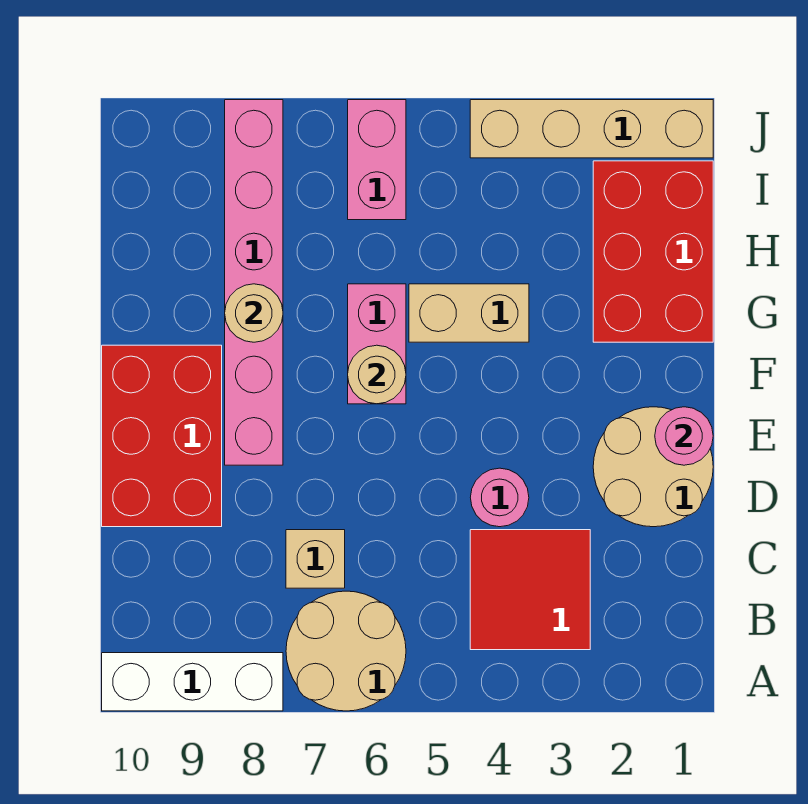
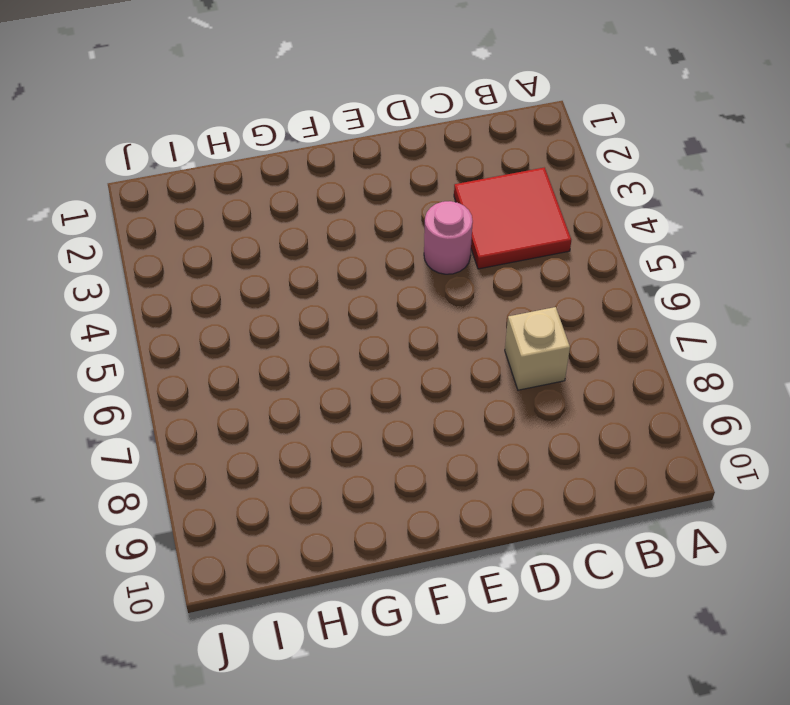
none -> tan round brick A6:B7 level 1
none -> white brick A8:A10 level 1
none -> tan round brick D1:E2 level 1

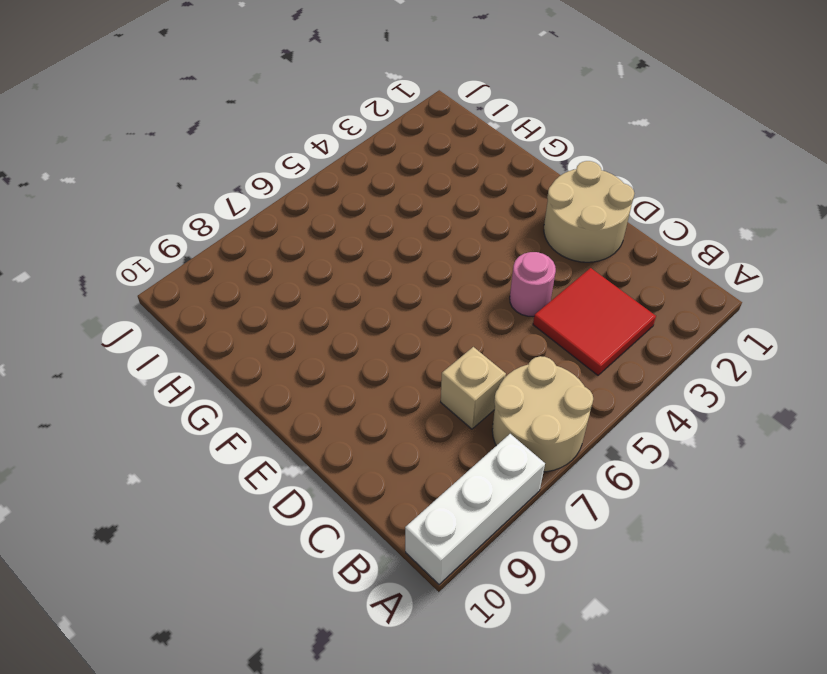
none -> red brick D9:F10 level 1
none -> pink brick E8:J8 level 1
none -> pink brick F6:G6 level 1

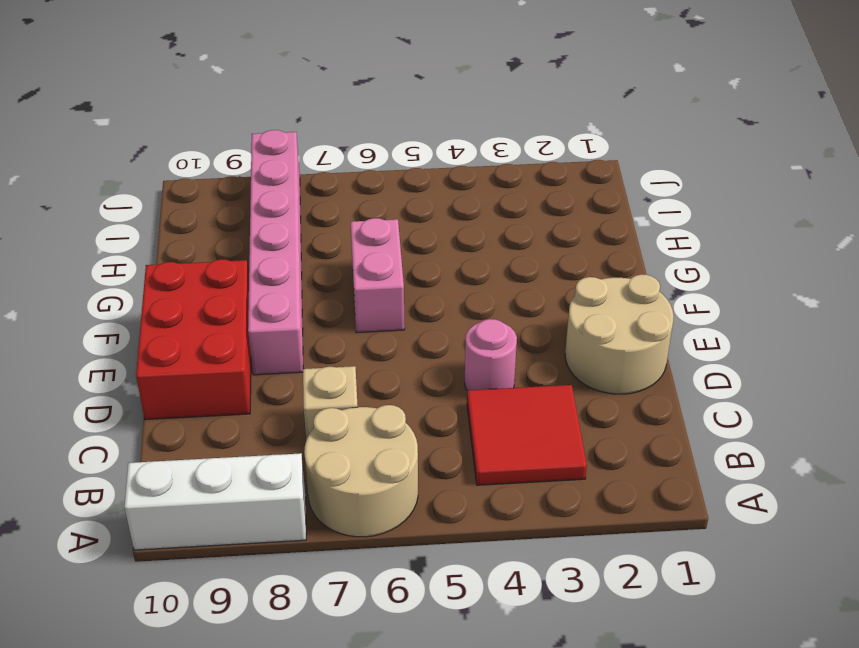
none -> red brick G1:I2 level 1
none -> tan brick G4:G5 level 1
none -> pink brick I6:J6 level 1

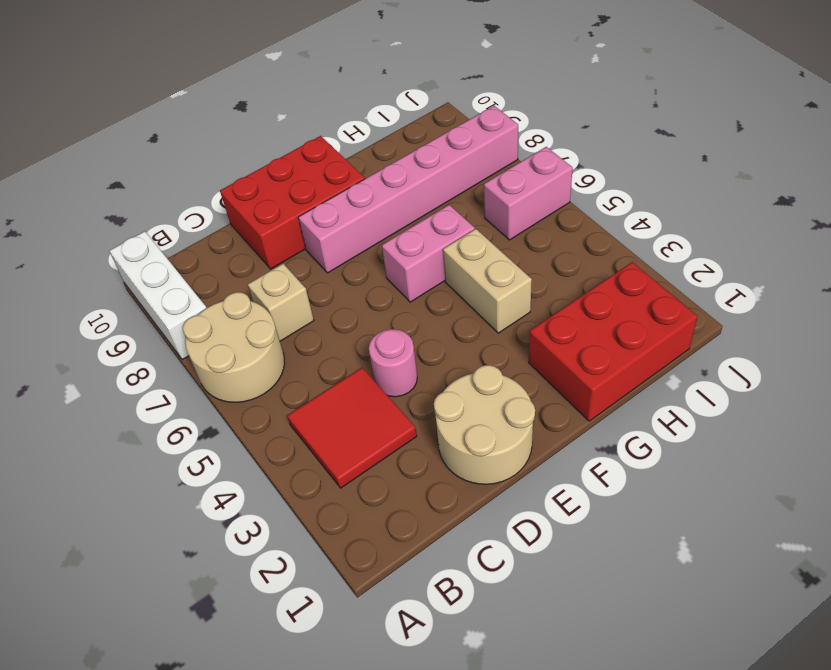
none -> tan brick J1:J4 level 1
none -> pink round brick E1 level 2
none -> tan round brick F6 level 2

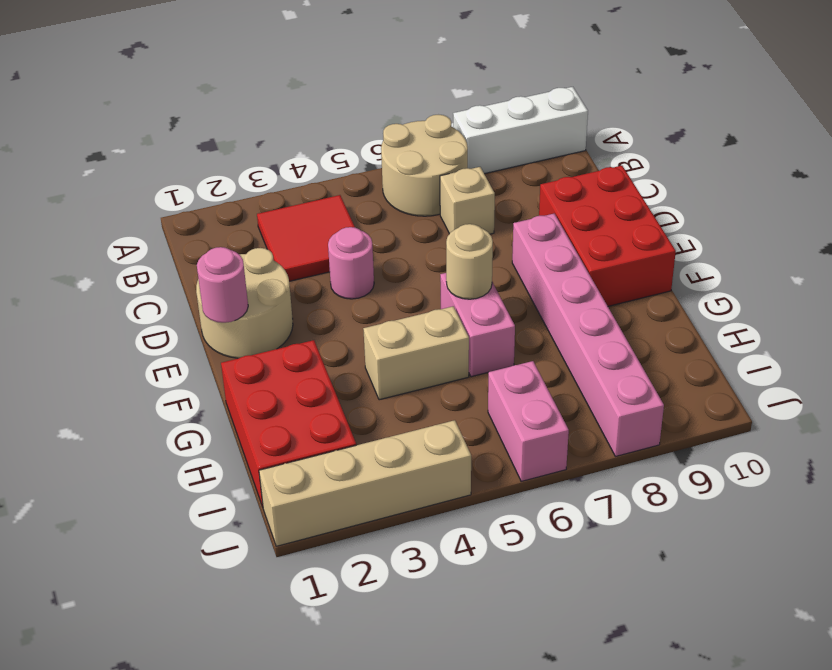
none -> tan round brick G8 level 2

